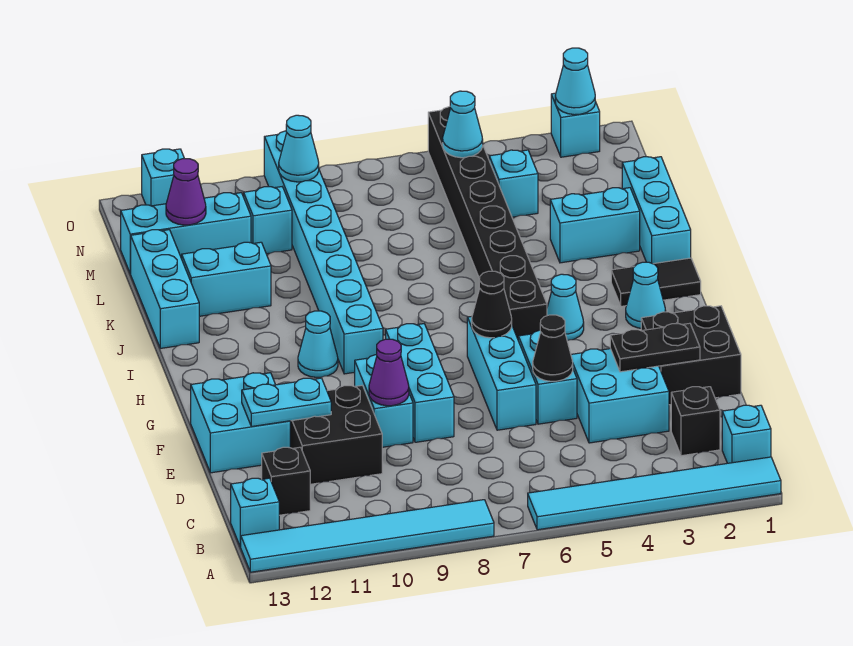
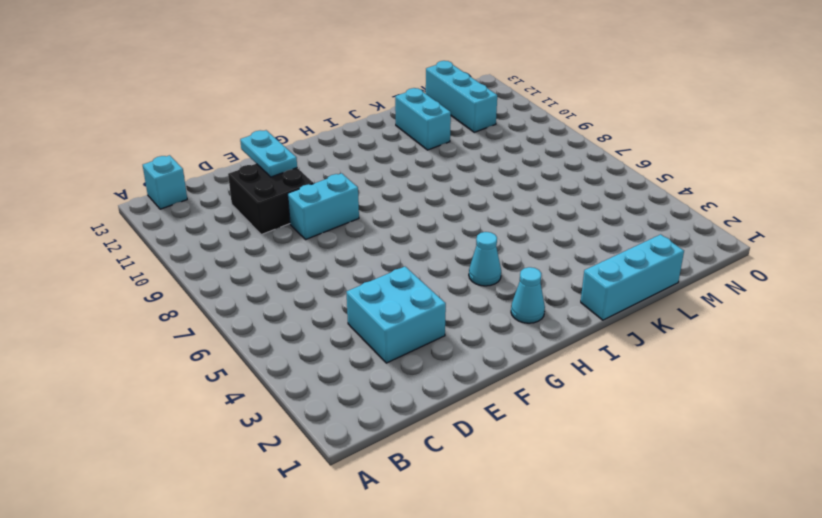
none -> cyan tile A1:A6 level 1
none -> cyan tile A8:A13 level 1
none -> cyan brick B1 level 1
none -> black brick C2 level 1

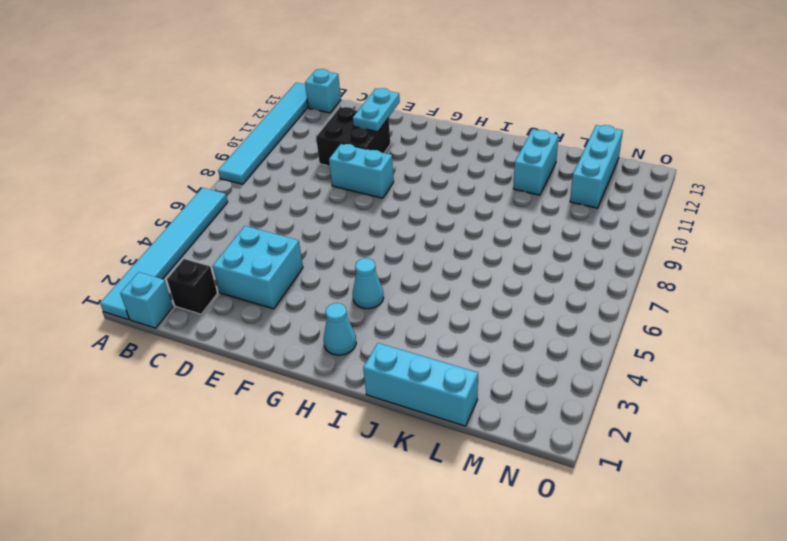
none -> black brick C12 level 1
none -> black brick E1:F2 level 1
none -> cyan brick E5:F5 level 1
none -> cyan brick E6:G6 level 1

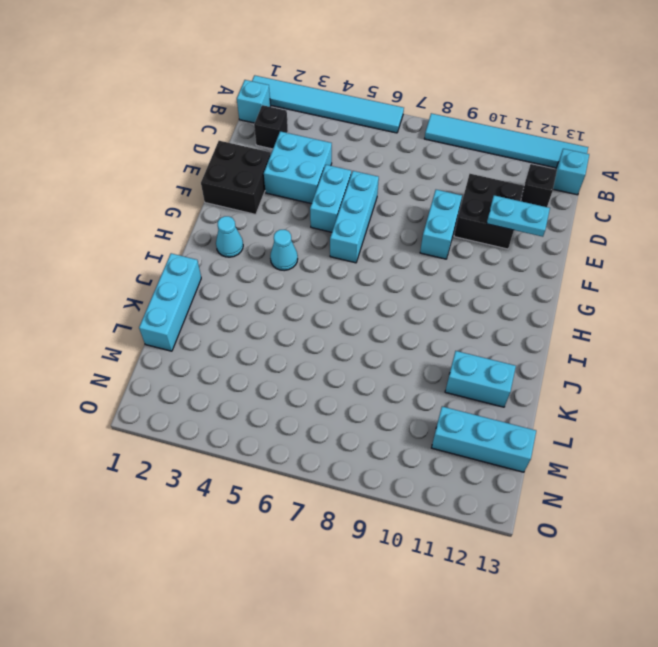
none -> cyan brick E8:G8 level 1
none -> cyan brick E12:F13 level 1
none -> black brick H5:O5 level 1
none -> cyan brick H9:O9 level 1

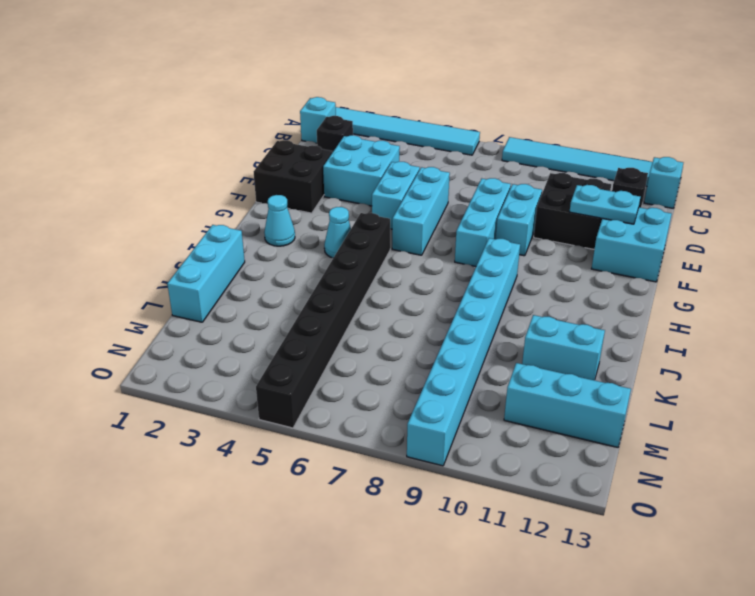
none -> cyan cone H10 level 1
none -> black tile I1:I2 level 1
none -> cyan brick J13:L13 level 1
none -> cyan brick K2:K3 level 1

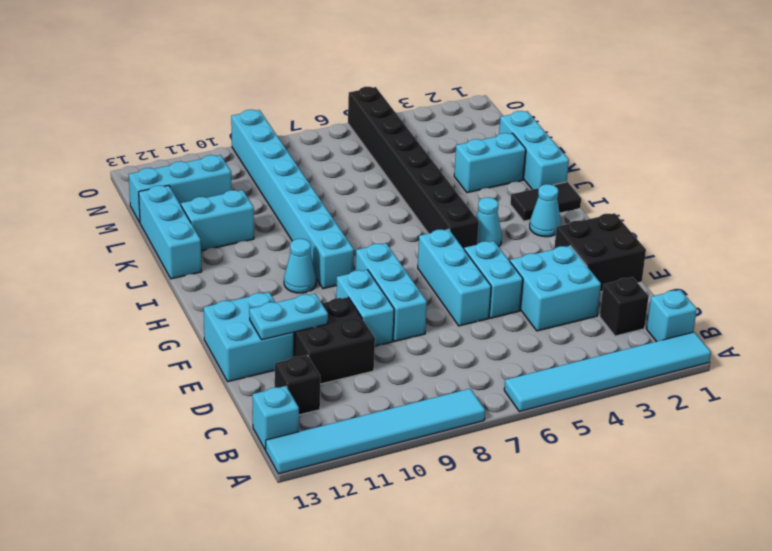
none -> cyan brick M4 level 1
none -> cyan brick M10 level 1
none -> cyan brick O2 level 1
none -> cyan brick O12 level 1

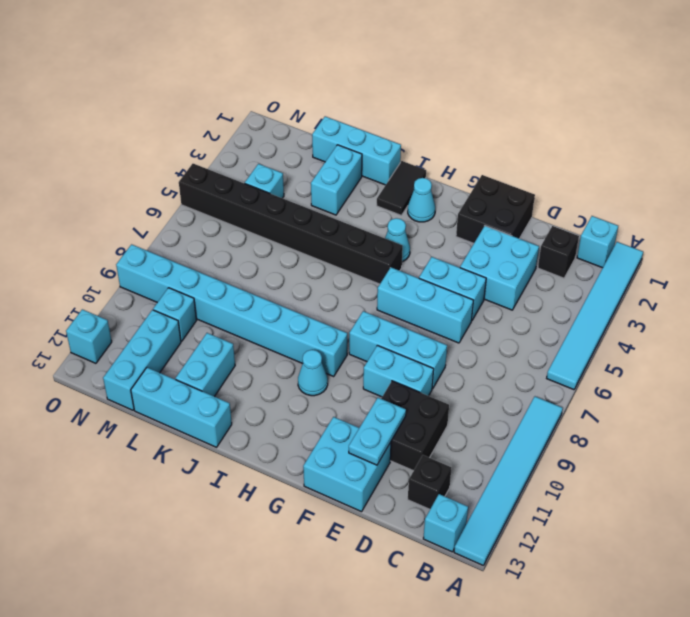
none -> cyan brick O2 level 1
none -> black plate E2:E3 level 2
none -> black cone E5 level 2
none -> purple cone E9 level 2

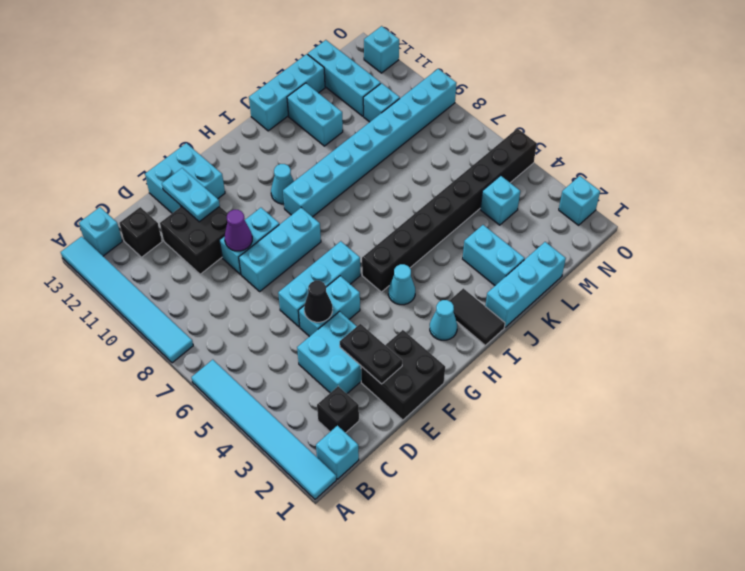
none -> black cone G6 level 2
none -> purple cone M12 level 2
none -> cyan cone N5 level 2
none -> cyan cone N9 level 2

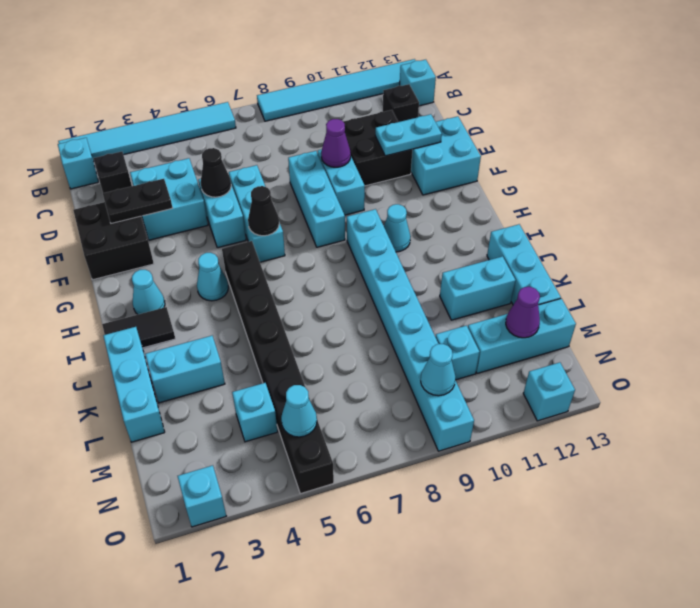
none -> cyan cone O2 level 2

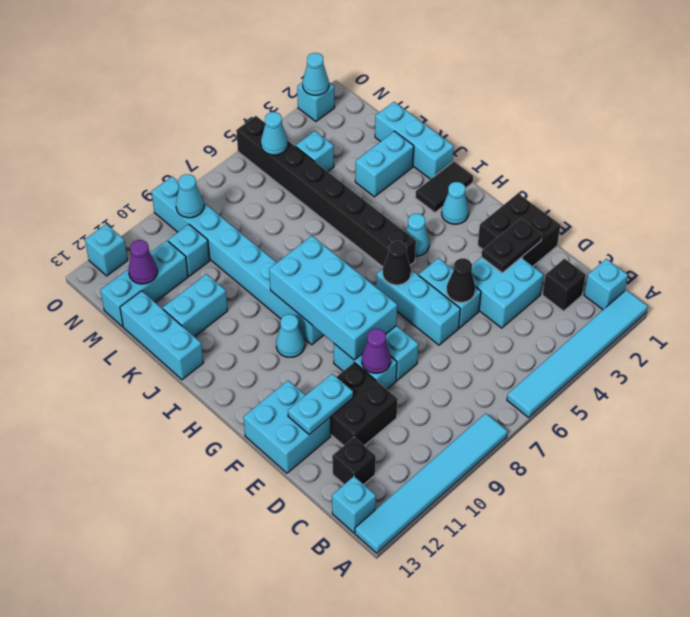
cyan brick F8:I9 level 2 -> none

